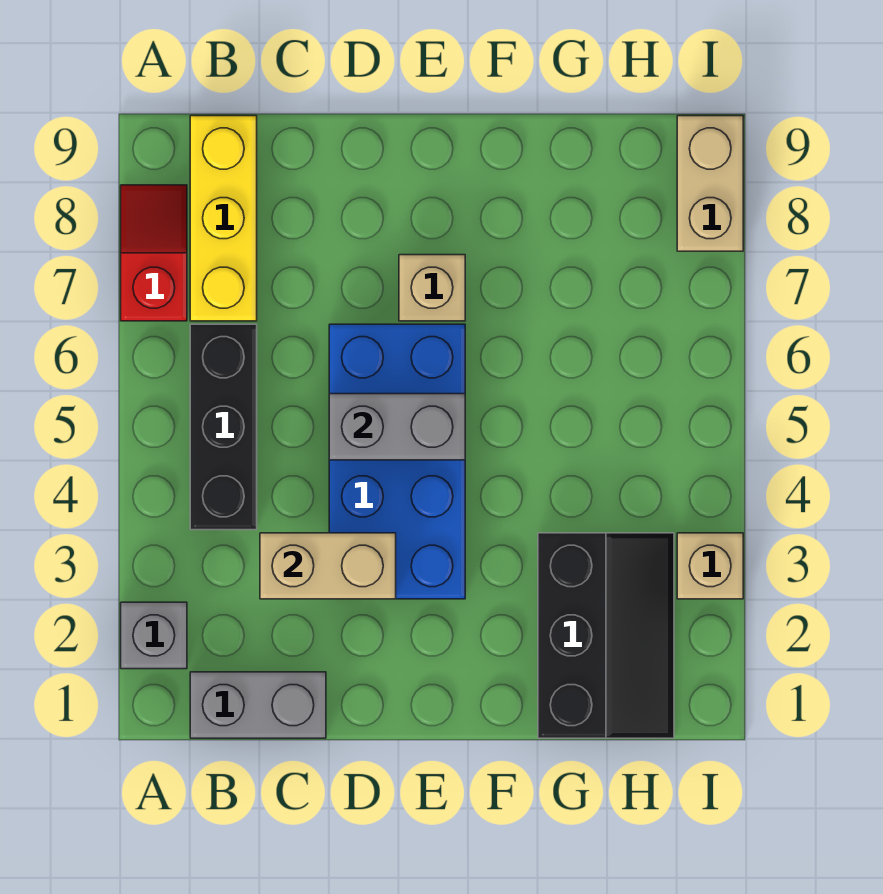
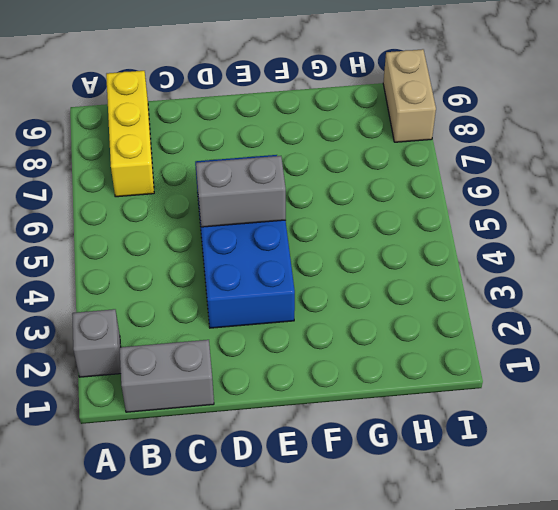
none -> red slope A7:A8 level 1 top 7
none -> black brick B4:B6 level 1
none -> tan brick E7 level 1

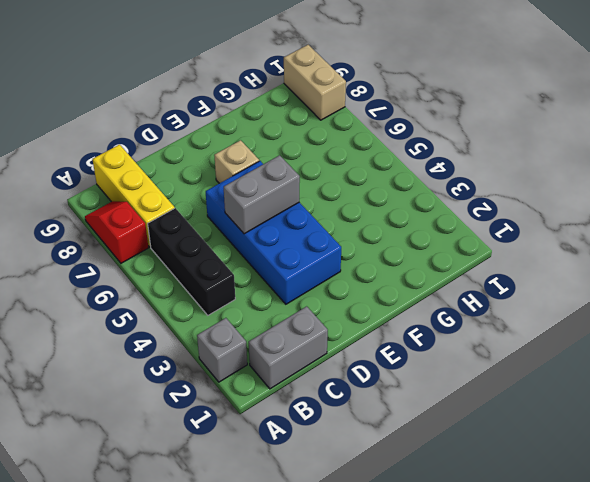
none -> black slope G1:H3 level 1 top G
none -> tan brick I3 level 1
none -> tan brick C3:D3 level 2

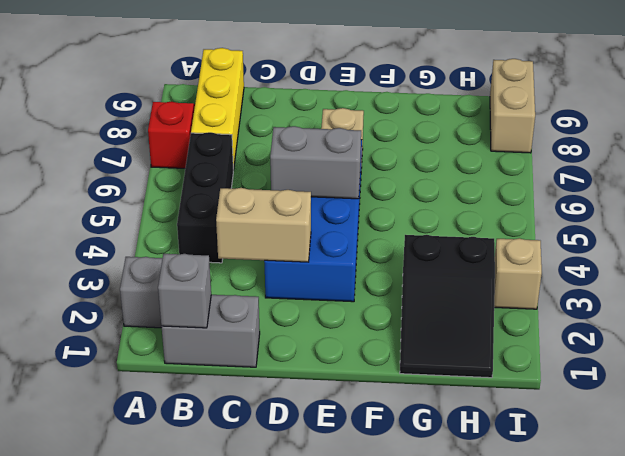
grey brick B1 level 2 -> none
black slope G1:H3 level 1 top 3 -> black slope G1:H3 level 1 top G

